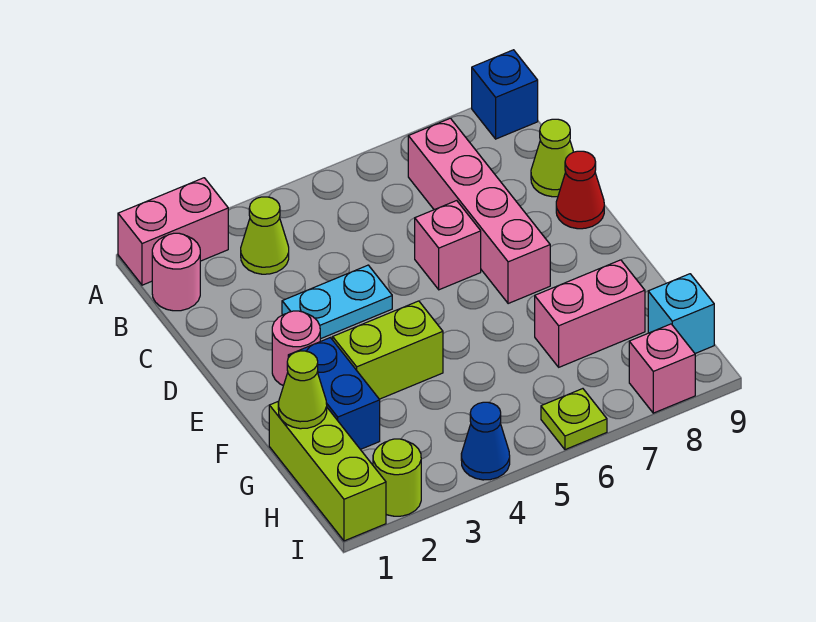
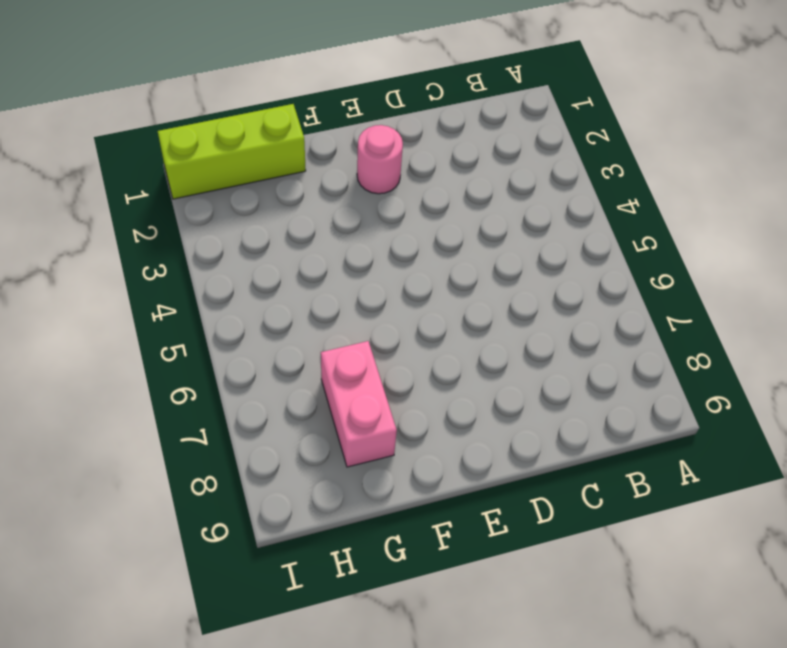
none -> pink brick A1:A2 level 1
none -> blue brick A9 level 1
none -> pink round brick B1 level 1

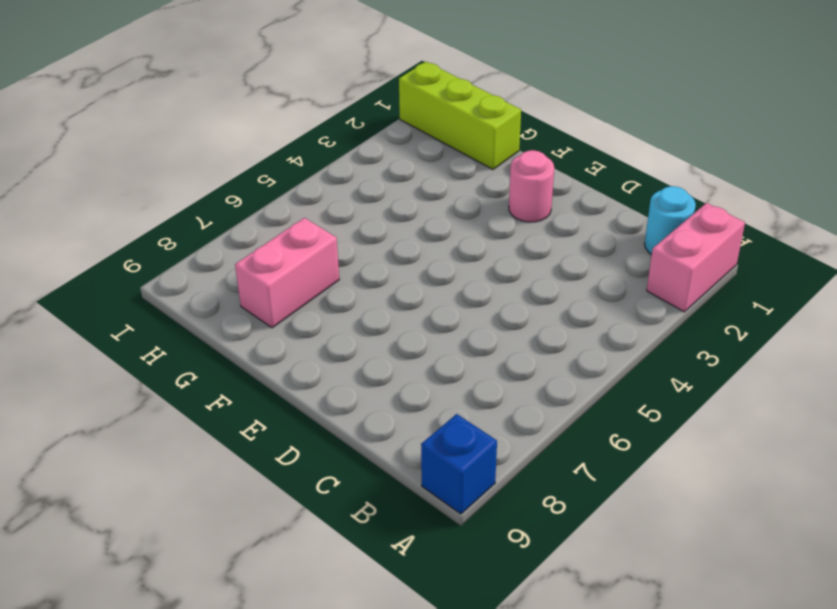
cyan round brick B1 level 1 -> pink round brick B1 level 1
none -> lime cone B3 level 1
none -> pink brick B7:E7 level 1
none -> lime cone C9 level 1

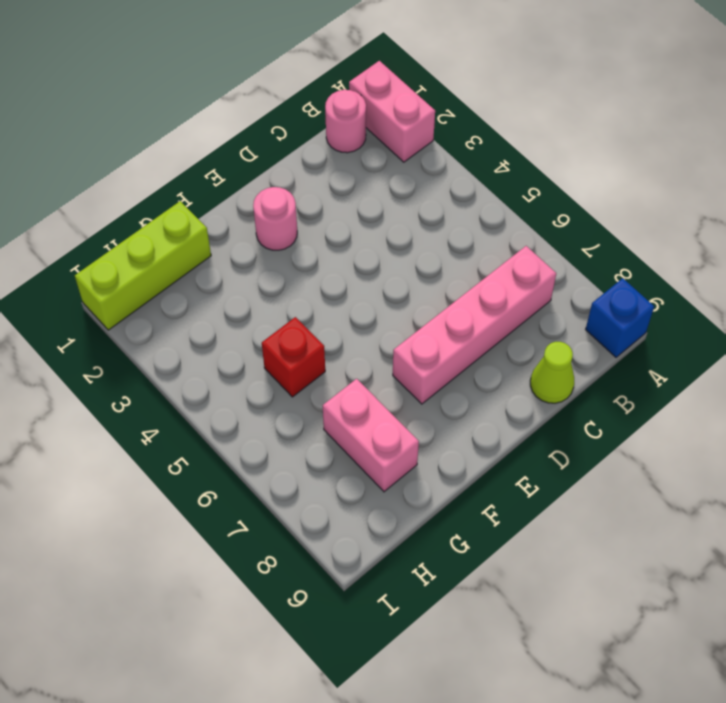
red brick G5 level 1 -> none
none -> lime cone B3 level 1
none -> cyan plate D3:D4 level 1
none -> pink brick D6 level 1

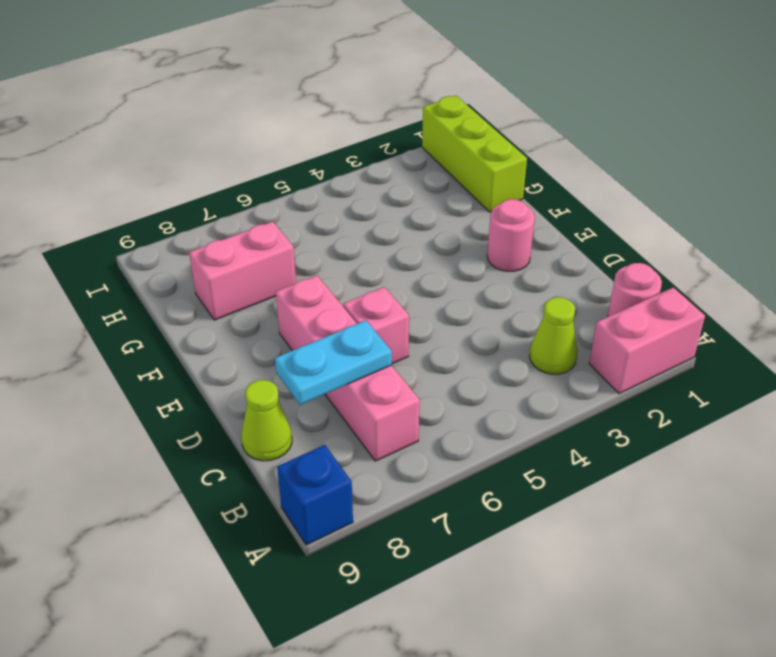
cyan plate C7:C8 level 2 -> cyan plate D3:D4 level 1
none -> red cone D9 level 1
none -> blue brick F2:G2 level 1
none -> lime brick F3:F4 level 1

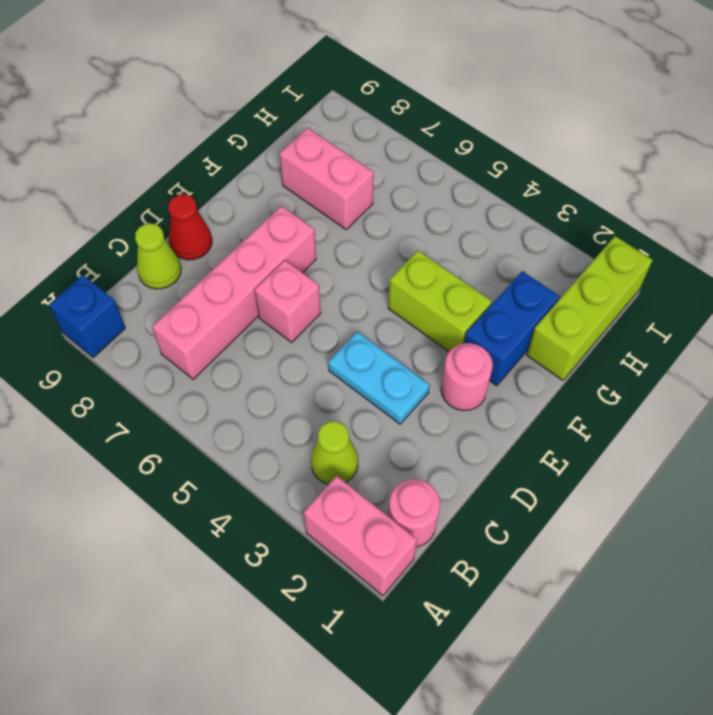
none -> cyan brick H9 level 1
none -> lime round brick I2 level 1
none -> blue cone I4 level 1

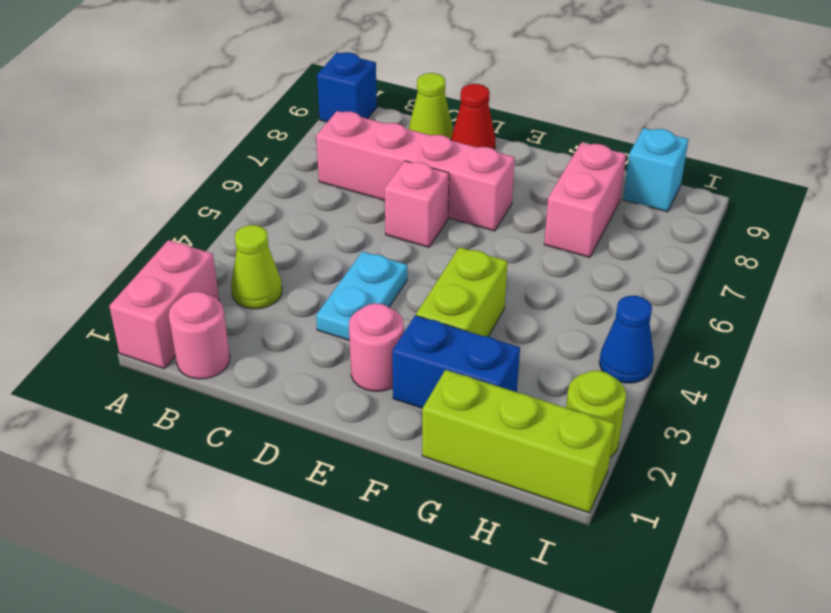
none -> lime plate I6 level 1
none -> pink brick I8 level 1
none -> lime cone G1 level 2

